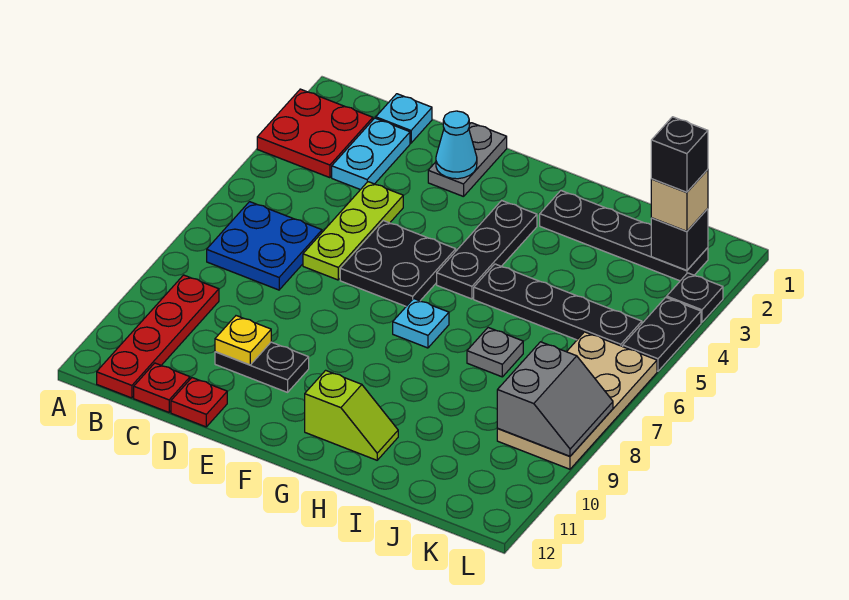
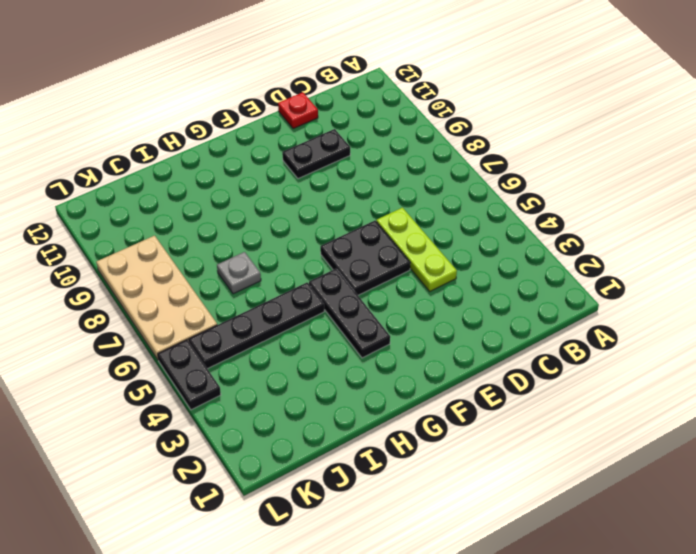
none -> red plate A2:B3 level 1
none -> blue plate B6:C7 level 1
none -> red plate B9:B12 level 1

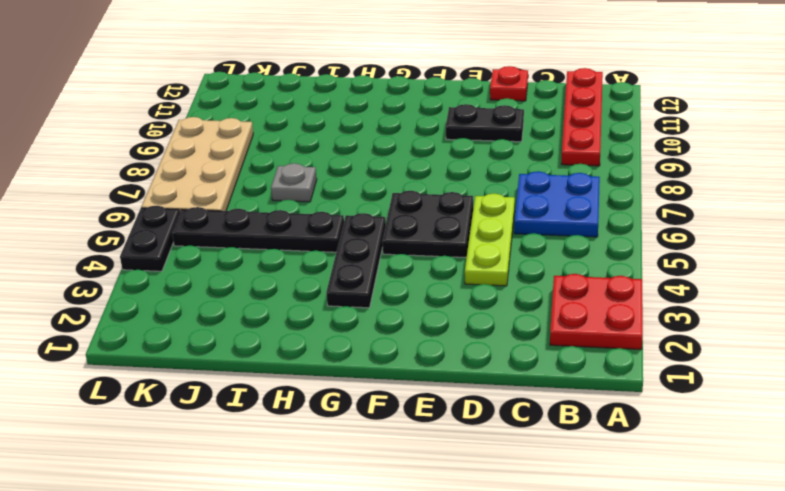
none -> cyan plate C1 level 1
none -> cyan plate C2:C3 level 1
none -> red plate C12 level 1

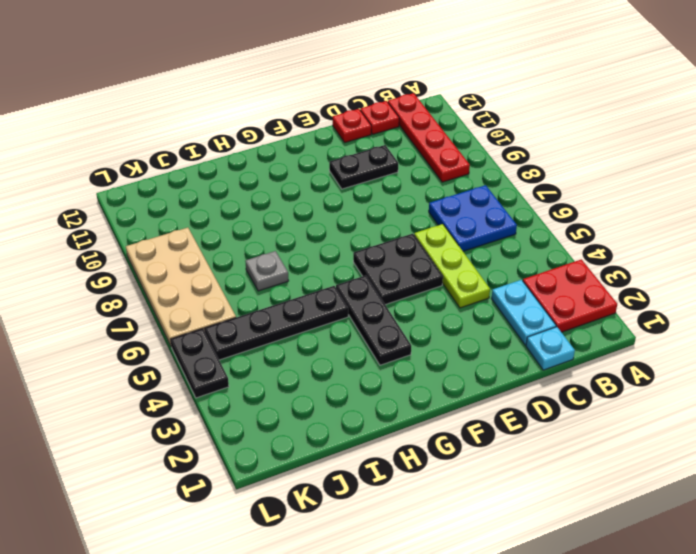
none -> grey plate E1:E2 level 1
none -> cyan plate G7 level 1
none -> lime slope G11:H11 level 1 top G

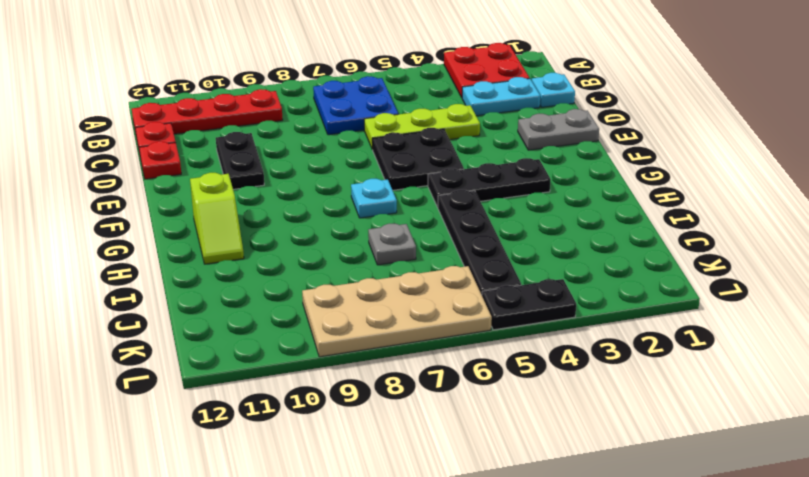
none -> black plate H2:K2 level 1
none -> black plate L3 level 1
none -> yellow plate D10 level 2

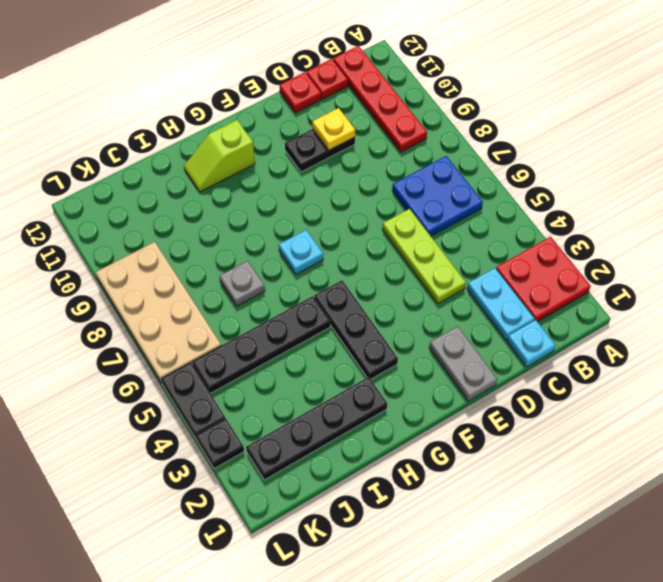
none -> black plate E5:F6 level 1
none -> cyan cone E2 level 2
none -> black brick K2 level 2

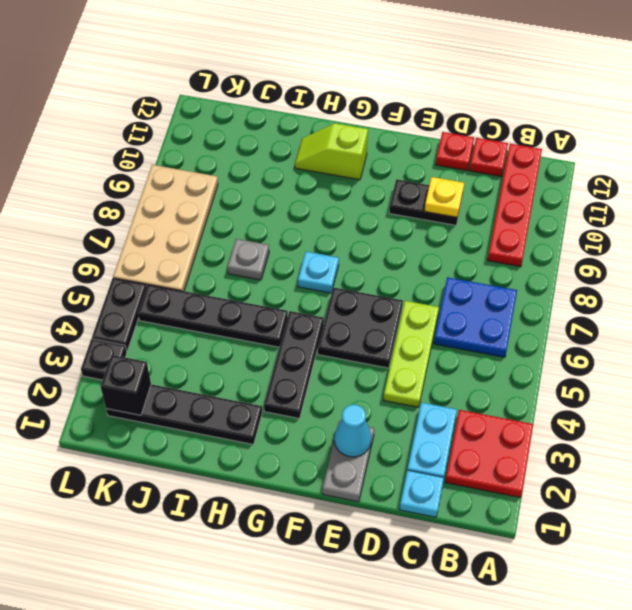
none -> grey slope K8:L9 level 2 top K
none -> tan brick K2 level 3
none -> black brick K2 level 4

